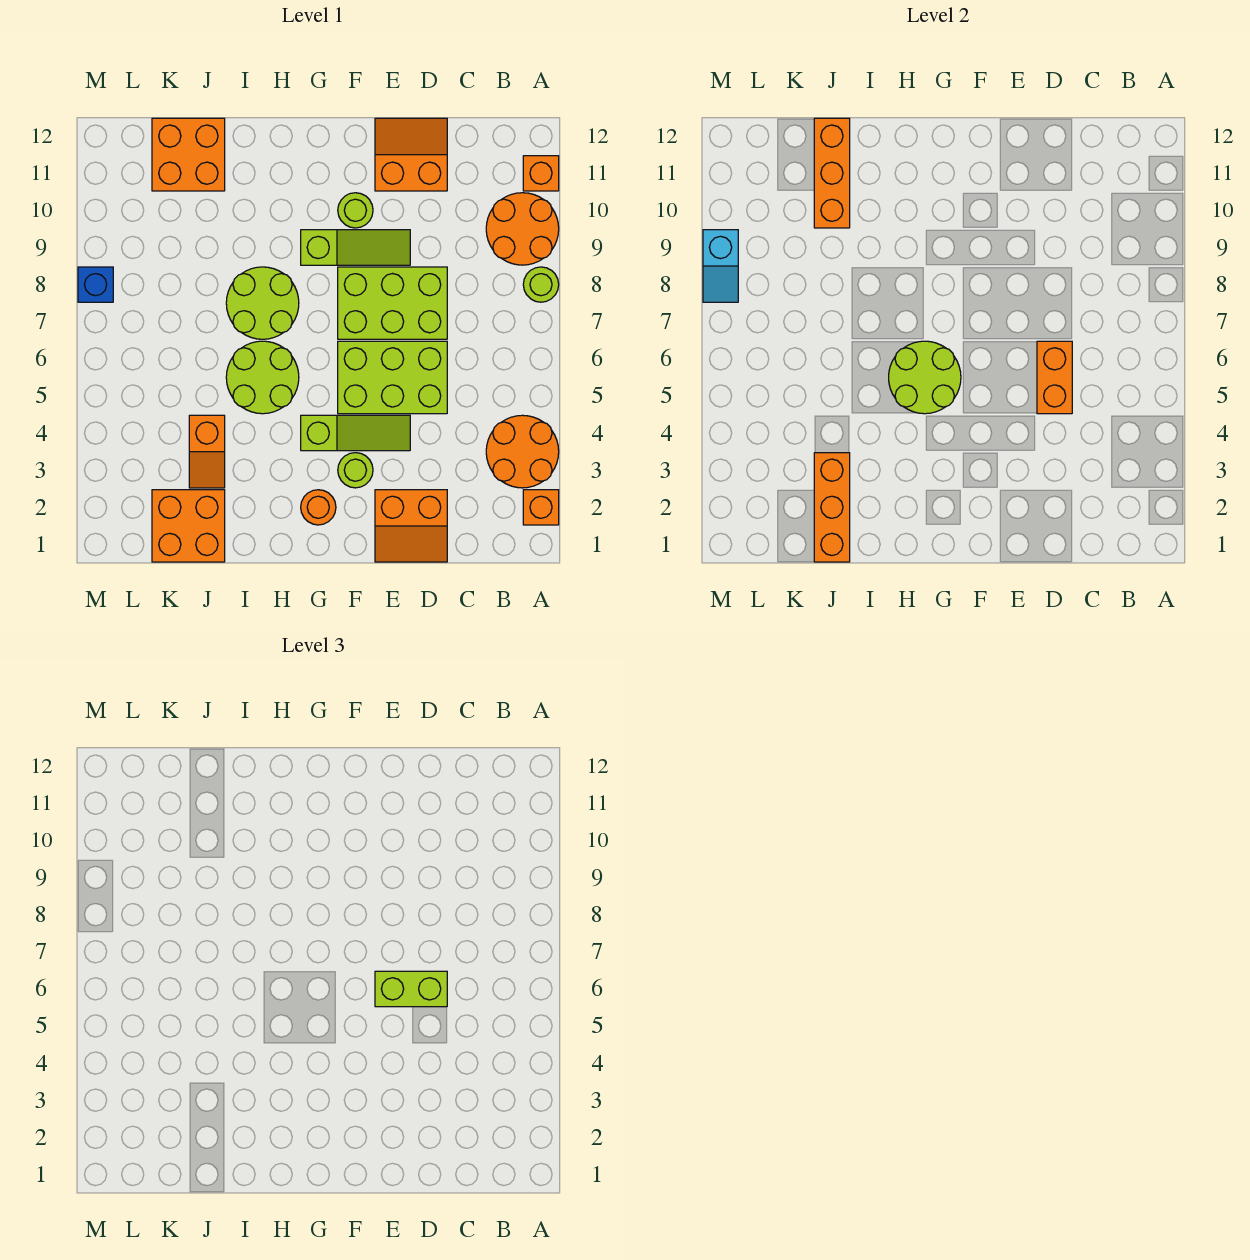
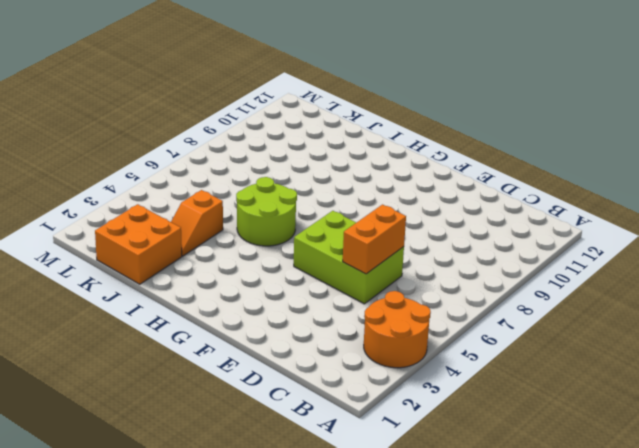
none -> orange brick A2 level 1
none -> lime round brick A8 level 1
none -> orange round brick A9:B10 level 1

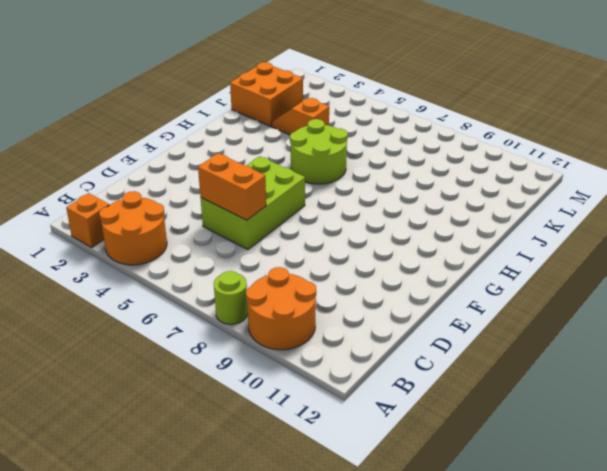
none -> orange brick A11 level 1
none -> orange slope D1:E2 level 1 top 2
none -> lime brick D7:F8 level 1

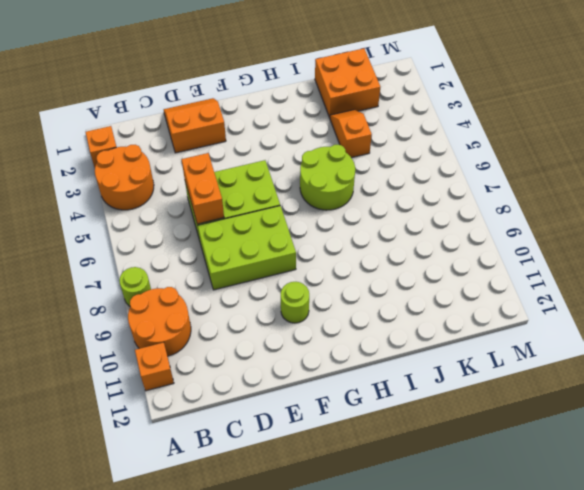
none -> orange slope D11:E12 level 1 top 11
none -> lime slope E4:G4 level 1 top G
none -> lime slope E9:G9 level 1 top G

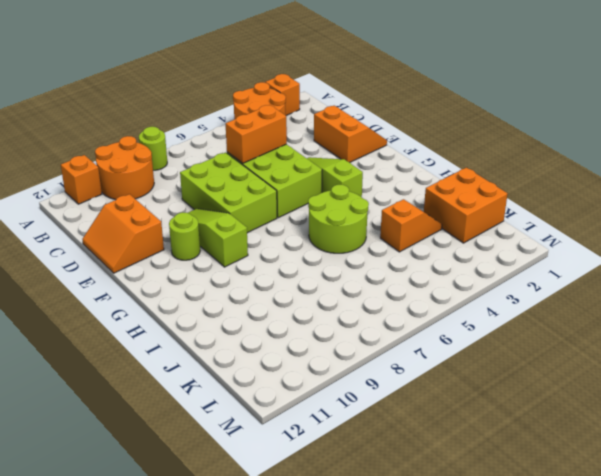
none -> lime round brick F3 level 1
none -> orange round brick G2 level 1
none -> lime round brick H7:I8 level 1

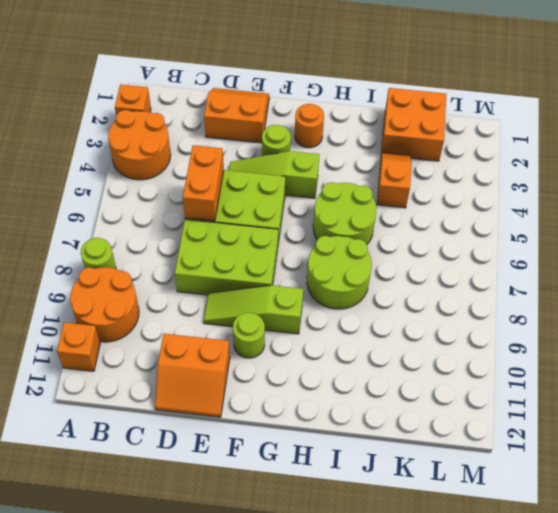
none -> orange brick J11:K12 level 1
none -> blue brick M8 level 1
none -> lime round brick G5:H6 level 2

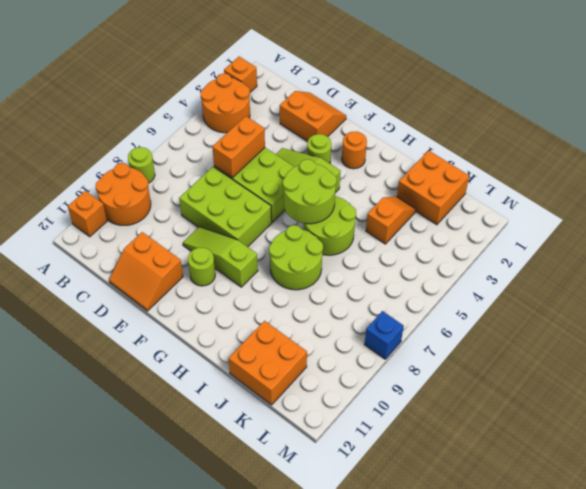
none -> orange brick J1:J3 level 2
none -> orange brick J10:J12 level 2
none -> cyan slope M8:M9 level 2 top 9

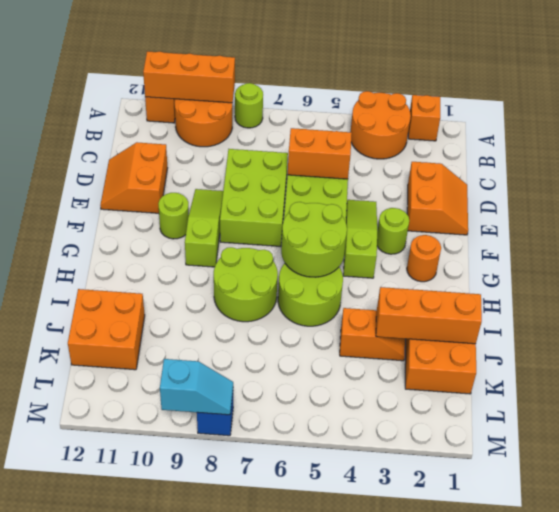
orange brick A9:A11 level 2 -> orange brick J10:J12 level 2
none -> lime brick D6:E6 level 3

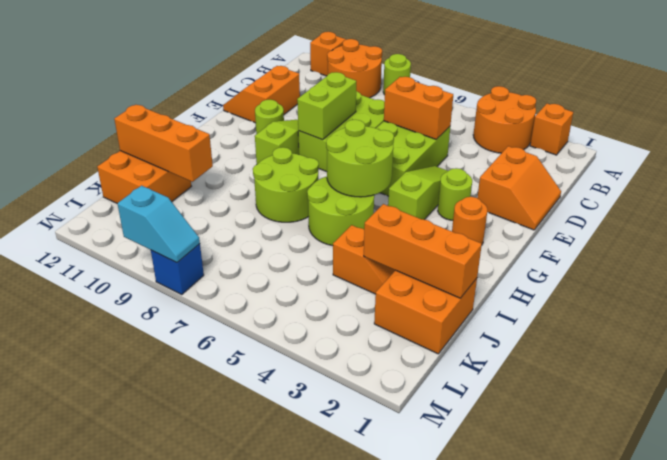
lime brick E8:F8 level 2 -> lime brick D6:E6 level 3

